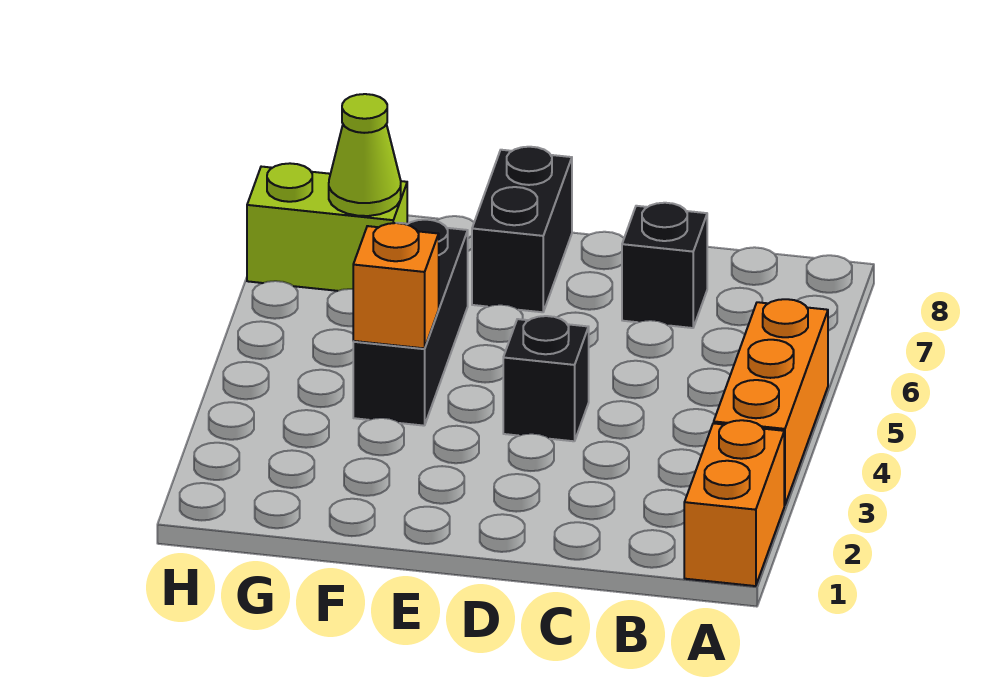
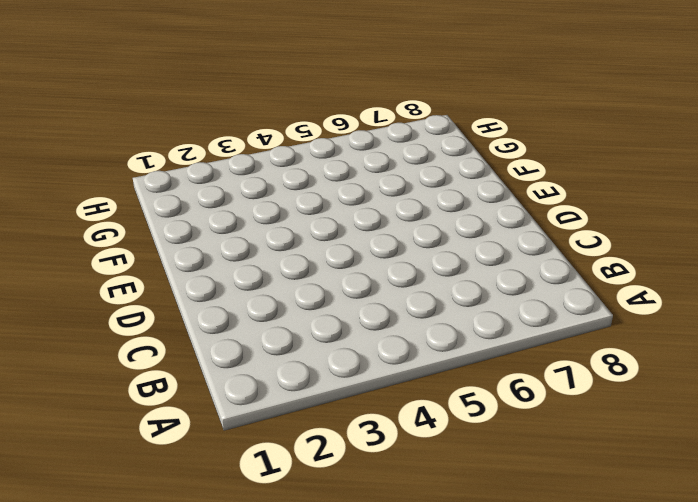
none -> orange brick A1:A2 level 1
none -> orange brick A3:A5 level 1

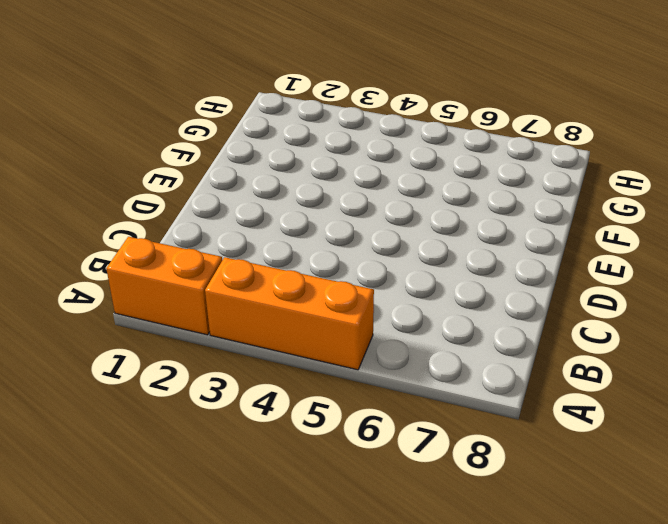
none -> black brick C7 level 1
none -> black brick D4 level 1

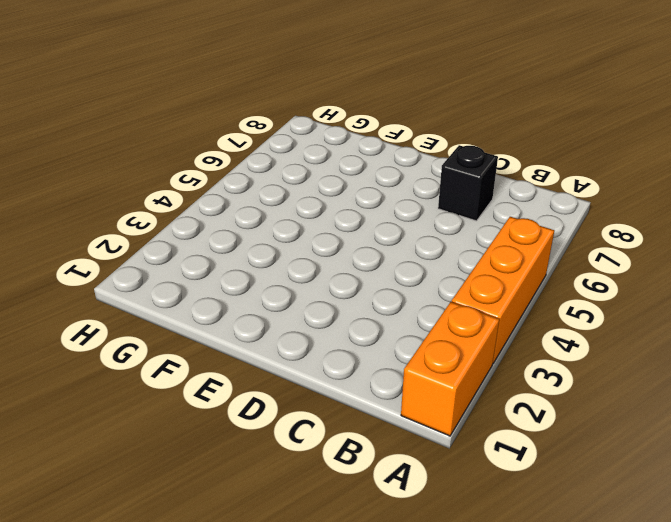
none -> black brick D4 level 1
none -> black brick E7:E8 level 1

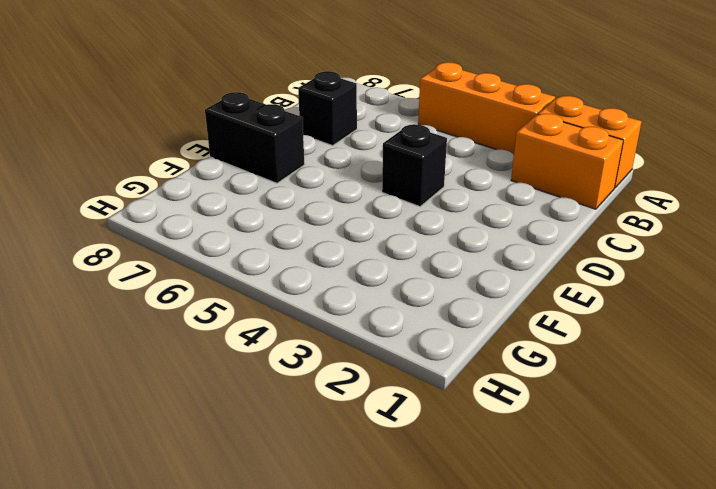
orange brick B1:B2 level 1 -> none
none -> black brick F4:F6 level 1
none -> lime brick G7:H7 level 1

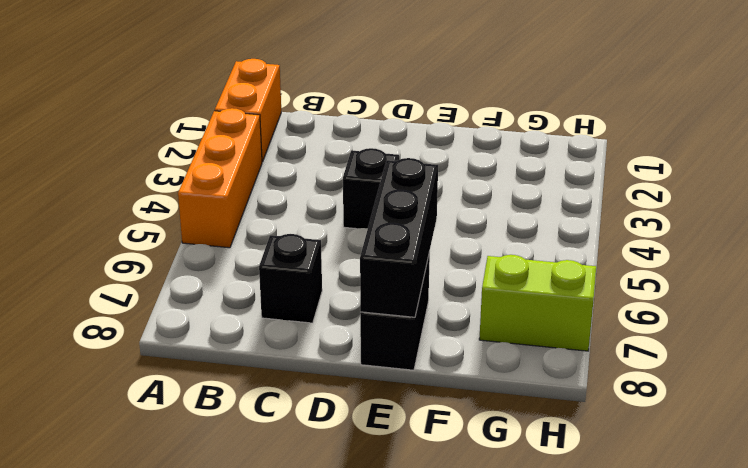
black brick E6:E8 level 2 -> black brick F4:F6 level 1
none -> orange brick F4 level 2
none -> lime cone G7 level 2

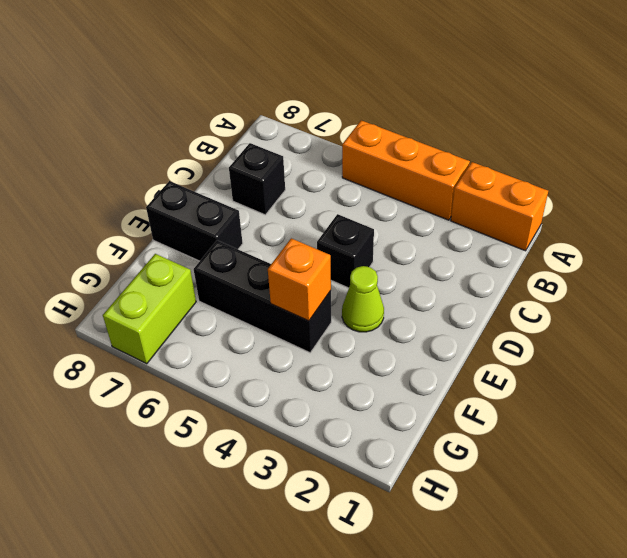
lime cone E3 level 1 -> lime cone G7 level 2

